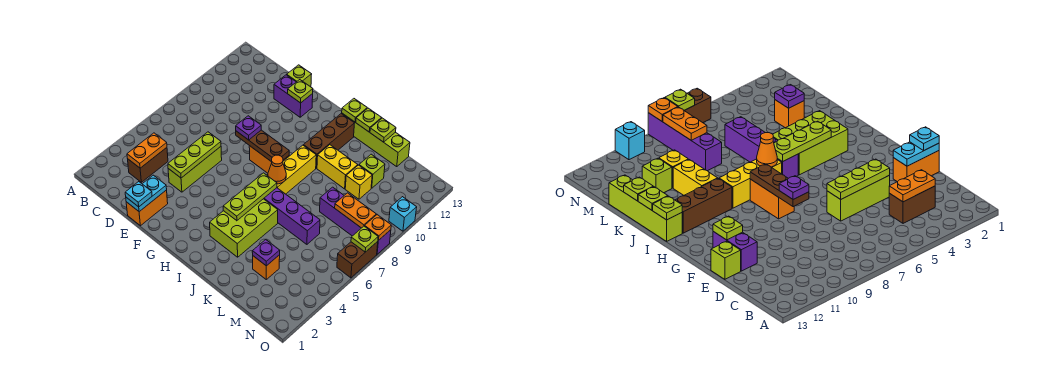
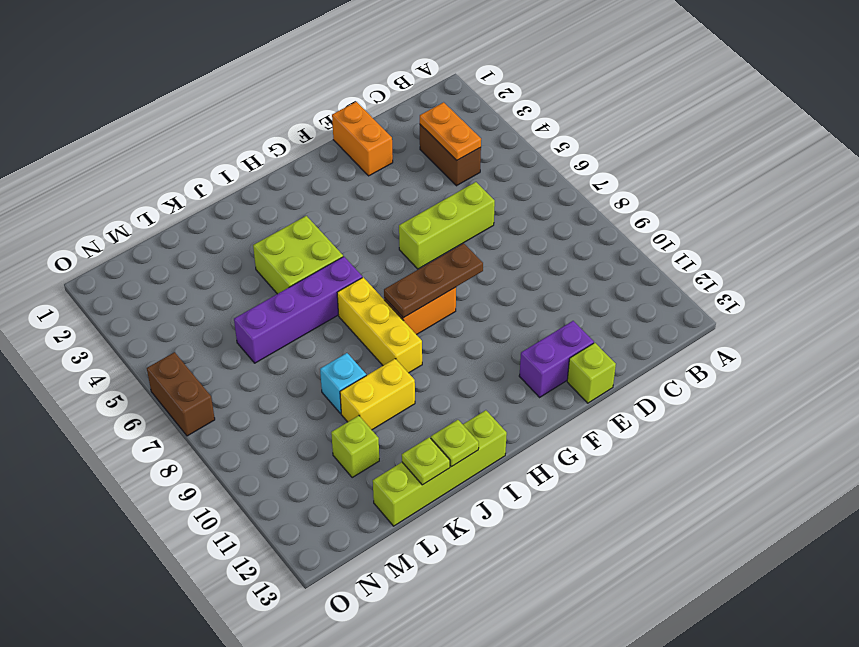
lime brick D6:F6 level 1 -> lime brick E4:E6 level 1
lime brick I4:J5 level 1 -> lime brick I3:J5 level 1
cyan brick K9 level 1 -> cyan brick O10 level 1
none -> brown brick I10:I12 level 1
none -> orange brick L3 level 1
none -> purple brick L8:O8 level 1
none -> yellow brick L10 level 1

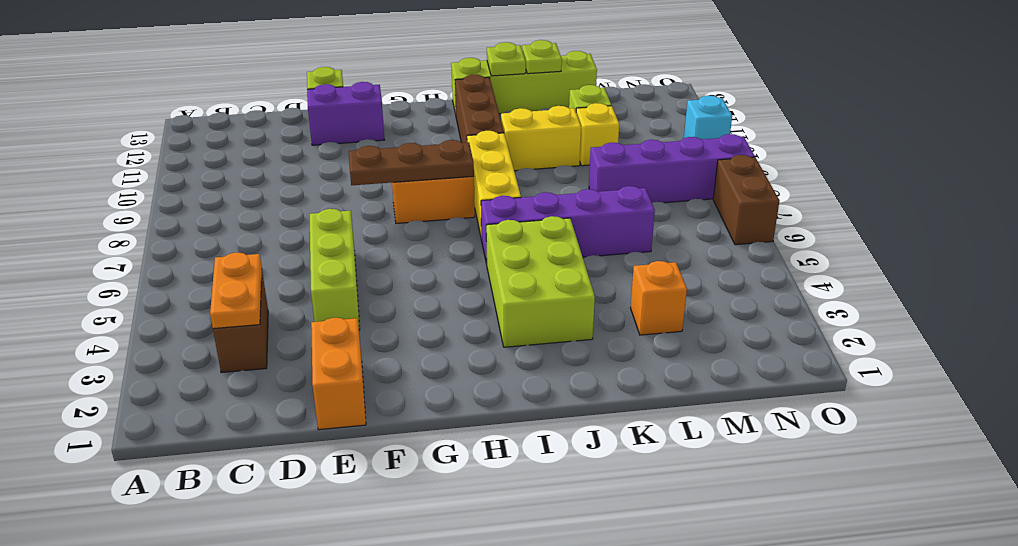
none -> cyan plate E1:E2 level 2
none -> lime plate E4:E6 level 2
none -> lime plate F12 level 2
none -> lime plate I4:I6 level 2

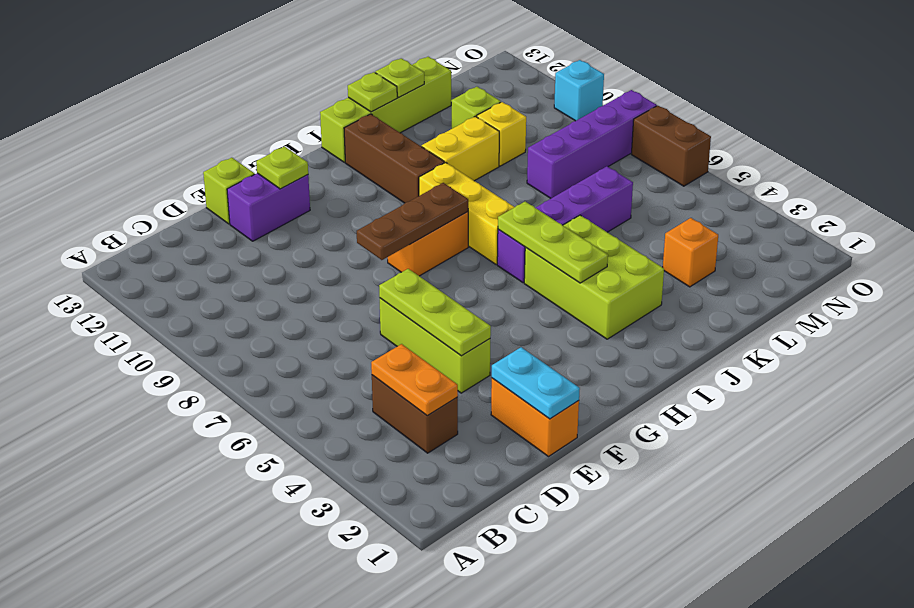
none -> orange cone I7 level 2
none -> lime plate I13 level 2
none -> purple plate L3 level 2
none -> orange plate M8:N8 level 2

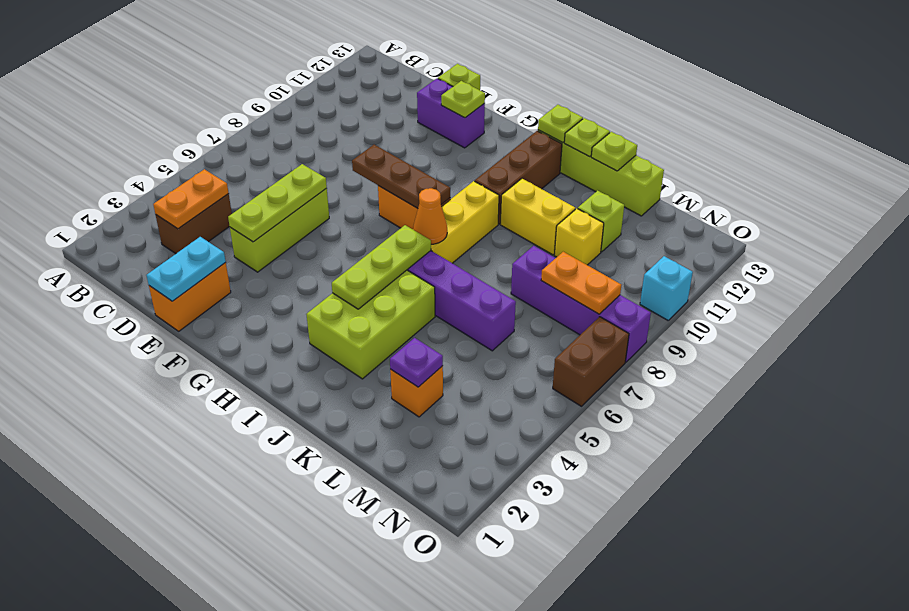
none -> lime plate O7 level 2
none -> orange plate O8 level 2
none -> cyan plate E1 level 3
none -> purple plate F8 level 3

